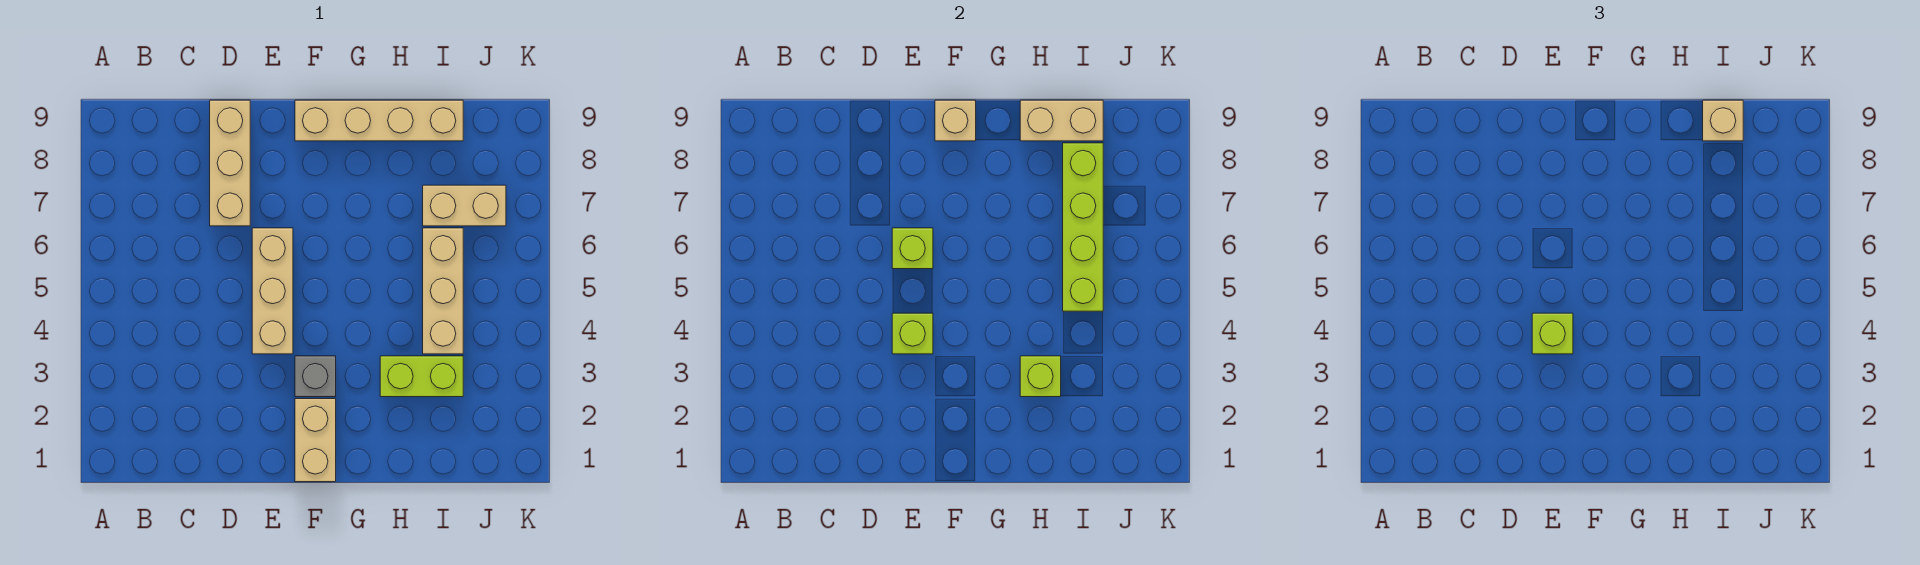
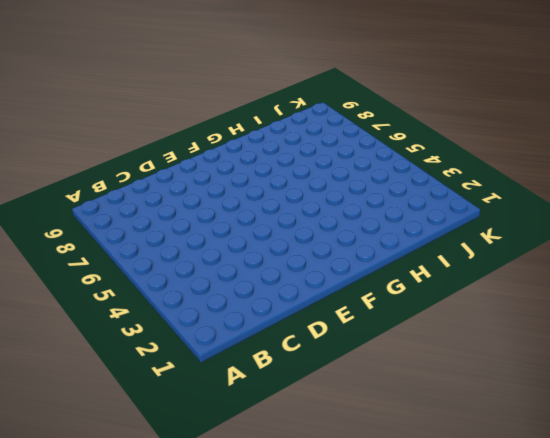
none -> tan brick D7:D9 level 1
none -> tan brick E4:E6 level 1
none -> tan brick F1:F2 level 1

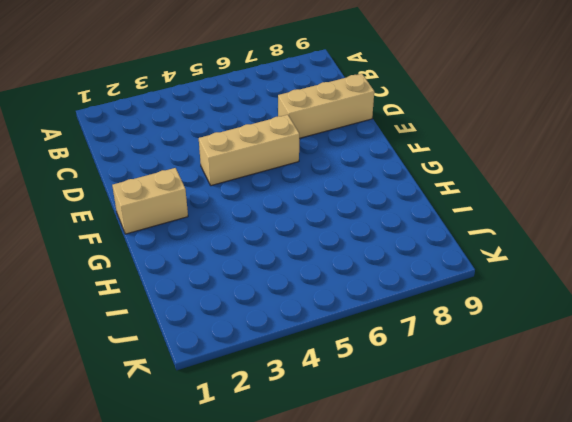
none -> grey brick F3 level 1
none -> tan brick F9:I9 level 1
none -> lime brick H3:I3 level 1

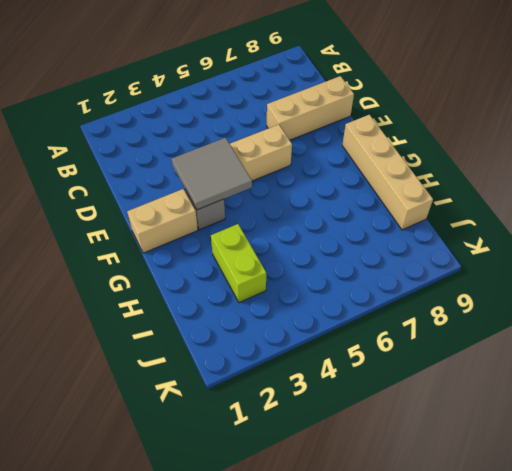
grey tile E3:F4 level 2 -> lime brick E4 level 2
none -> tan brick I4:I6 level 1
none -> tan brick I7:J7 level 1
none -> lime brick E6 level 2

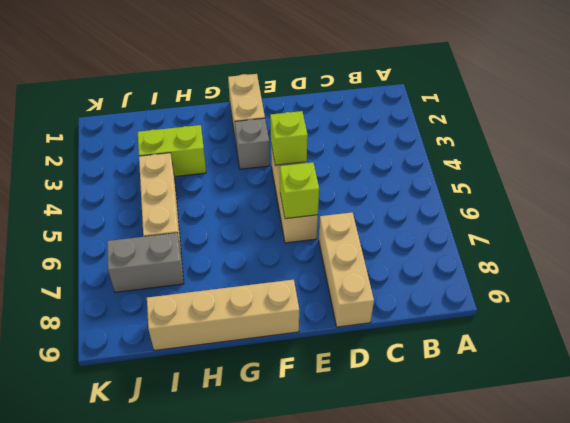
grey brick I7:J7 level 1 -> tan brick I7:J7 level 1
none -> tan brick F9 level 2
none -> lime brick H3 level 2
none -> tan brick H9:I9 level 2

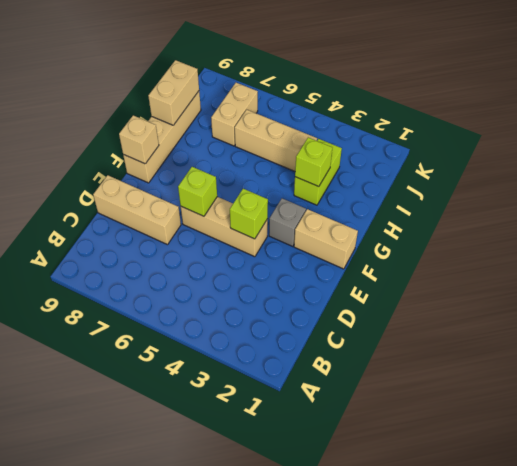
none -> lime brick I5:I8 level 2
none -> lime brick E4 level 3
none -> tan brick I9 level 3

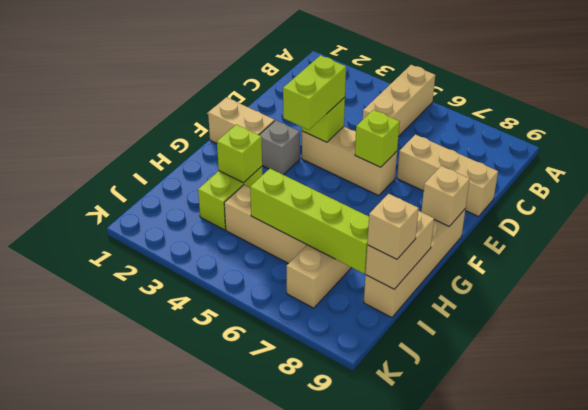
tan brick A5:C5 level 1 -> none
lime brick E4:F4 level 3 -> lime brick E4 level 3

